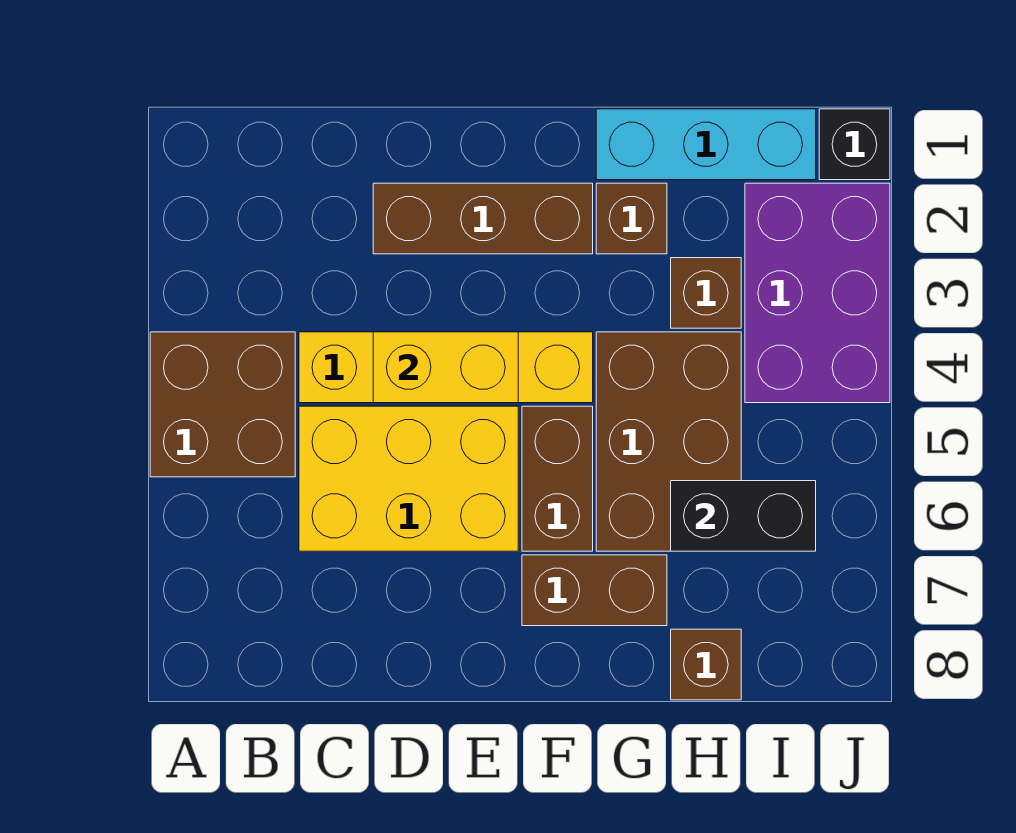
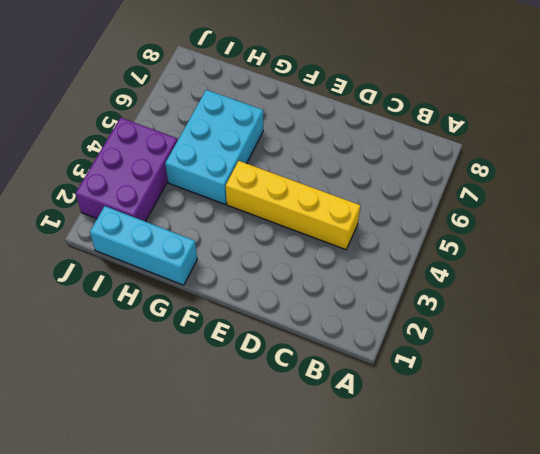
cyan brick G4:H6 level 1 -> brown brick G4:H6 level 1
none -> brown brick A4:B5 level 1
none -> yellow brick C5:E6 level 1
none -> brown brick D2:F2 level 1

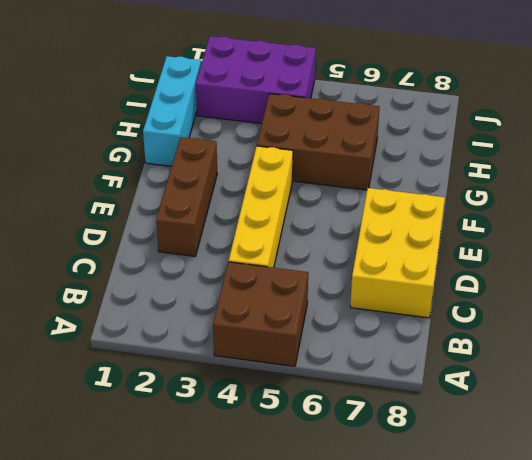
yellow brick C7:E8 level 1 -> yellow brick C5:E6 level 1
none -> brown brick F5:F6 level 1
none -> brown brick F7:G7 level 1
none -> brown brick G2 level 1

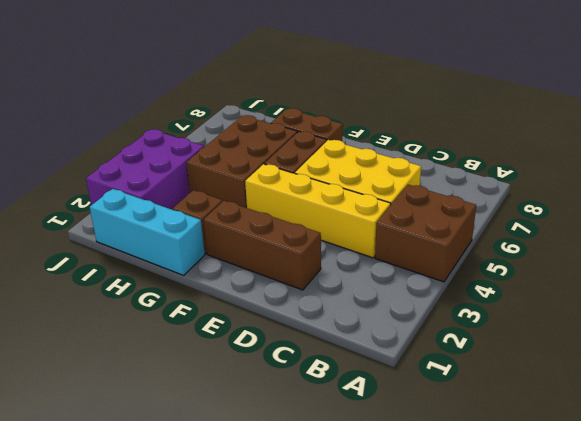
none -> brown brick H3 level 1
none -> brown brick H8 level 1
none -> black brick J1 level 1

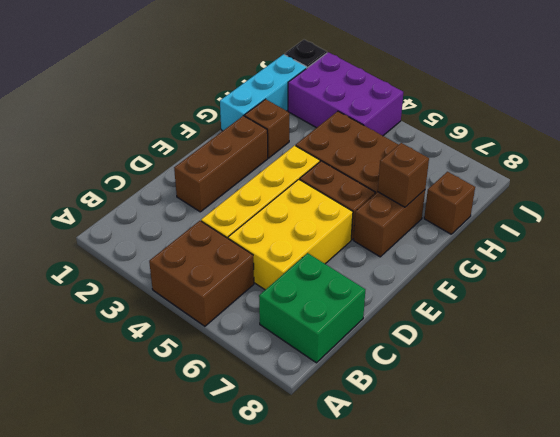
green brick B7:C8 level 1 -> none
brown brick G7 level 2 -> brown brick H3 level 1
none -> yellow brick D4:E4 level 2
none -> black brick H6:I6 level 2

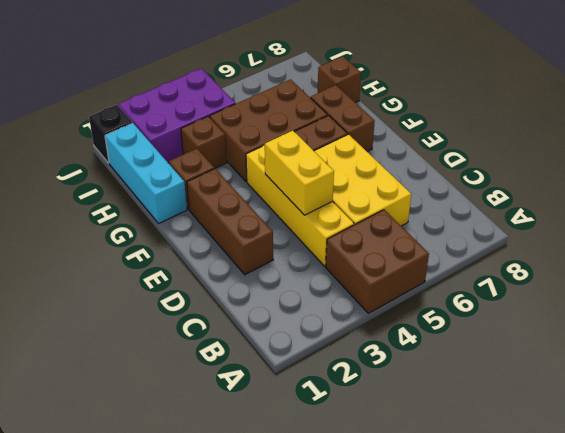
none -> black brick H6:I6 level 2

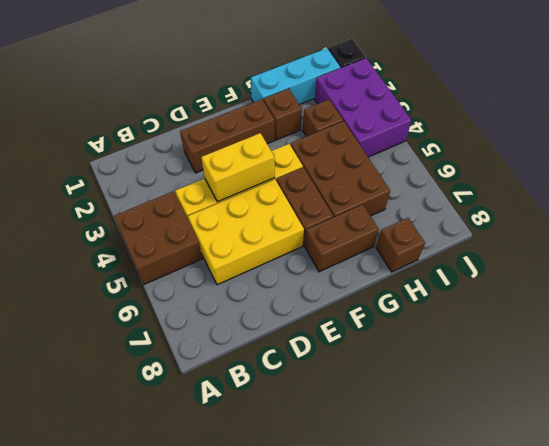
none -> black brick H6:I6 level 2

